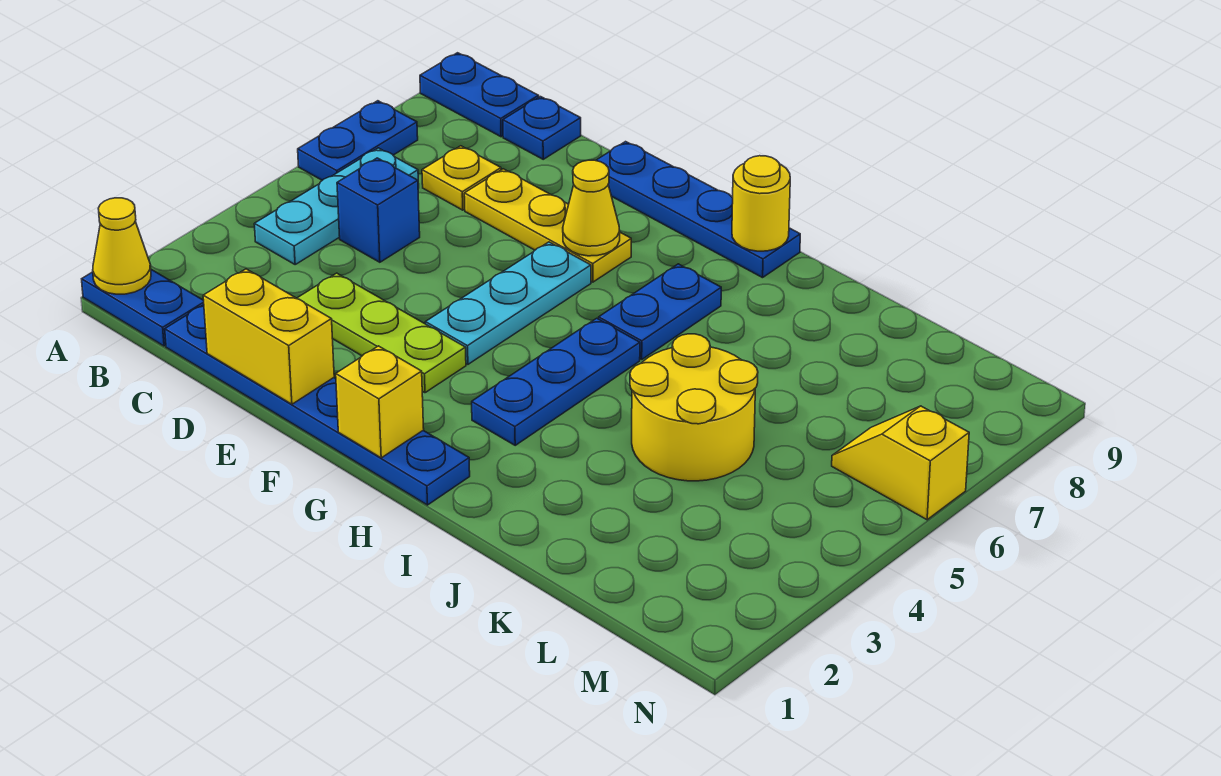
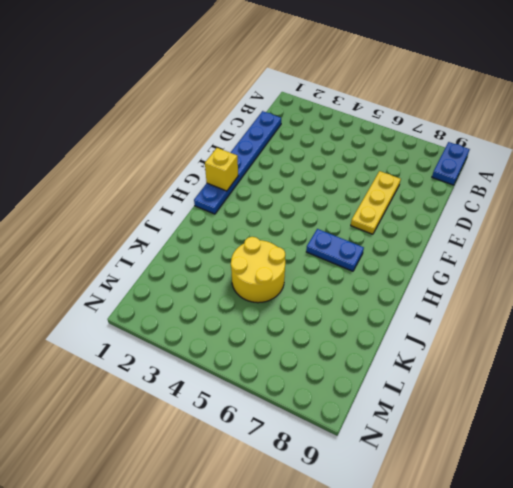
none -> blue plate A1:B1 level 1
none -> blue plate A6:A7 level 1
none -> cyan plate B4:B6 level 1

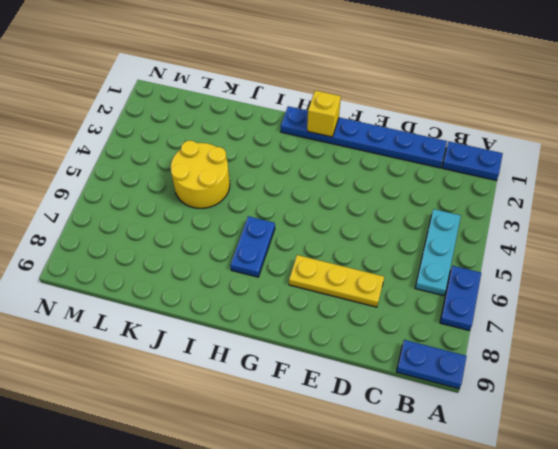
none -> blue brick C5 level 1
none -> yellow plate C7 level 1
none -> blue plate C9 level 1

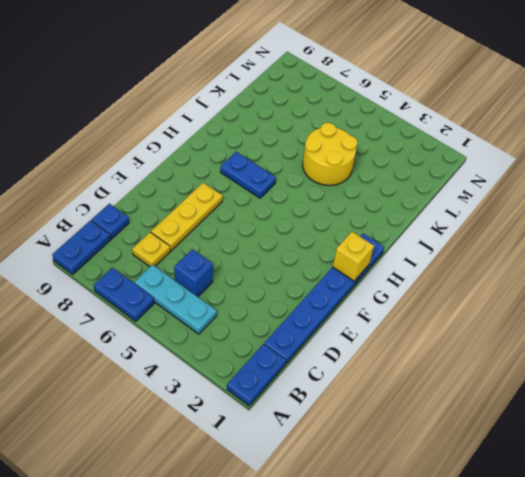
none -> lime plate D3:F3 level 1
none -> blue plate E9:H9 level 1
none -> cyan plate F4:F6 level 1

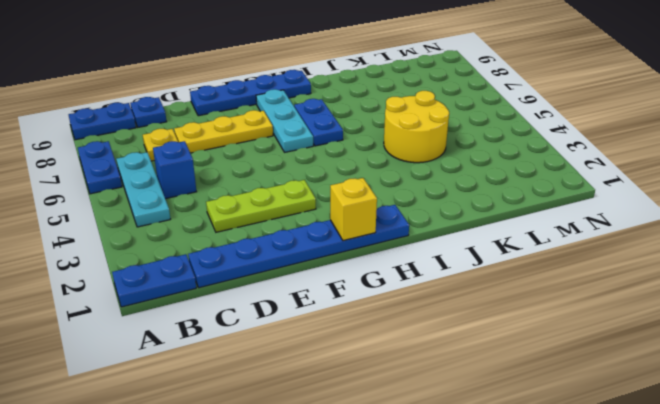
cyan plate G6:G8 level 1 -> cyan plate F4:F6 level 1
none -> blue plate H3:H5 level 1
none -> yellow slope M6:N6 level 1 top N
none -> yellow cone A1 level 2

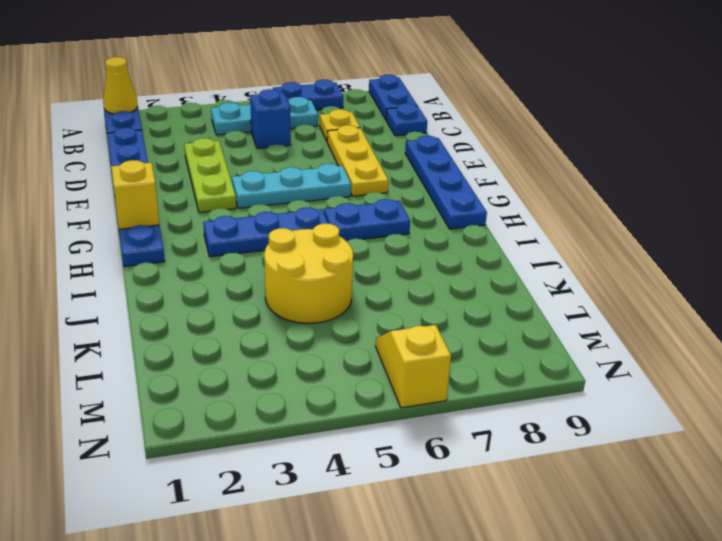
none -> yellow brick D1:E1 level 2
none -> yellow cone F7 level 2
none -> yellow round brick H9 level 2

